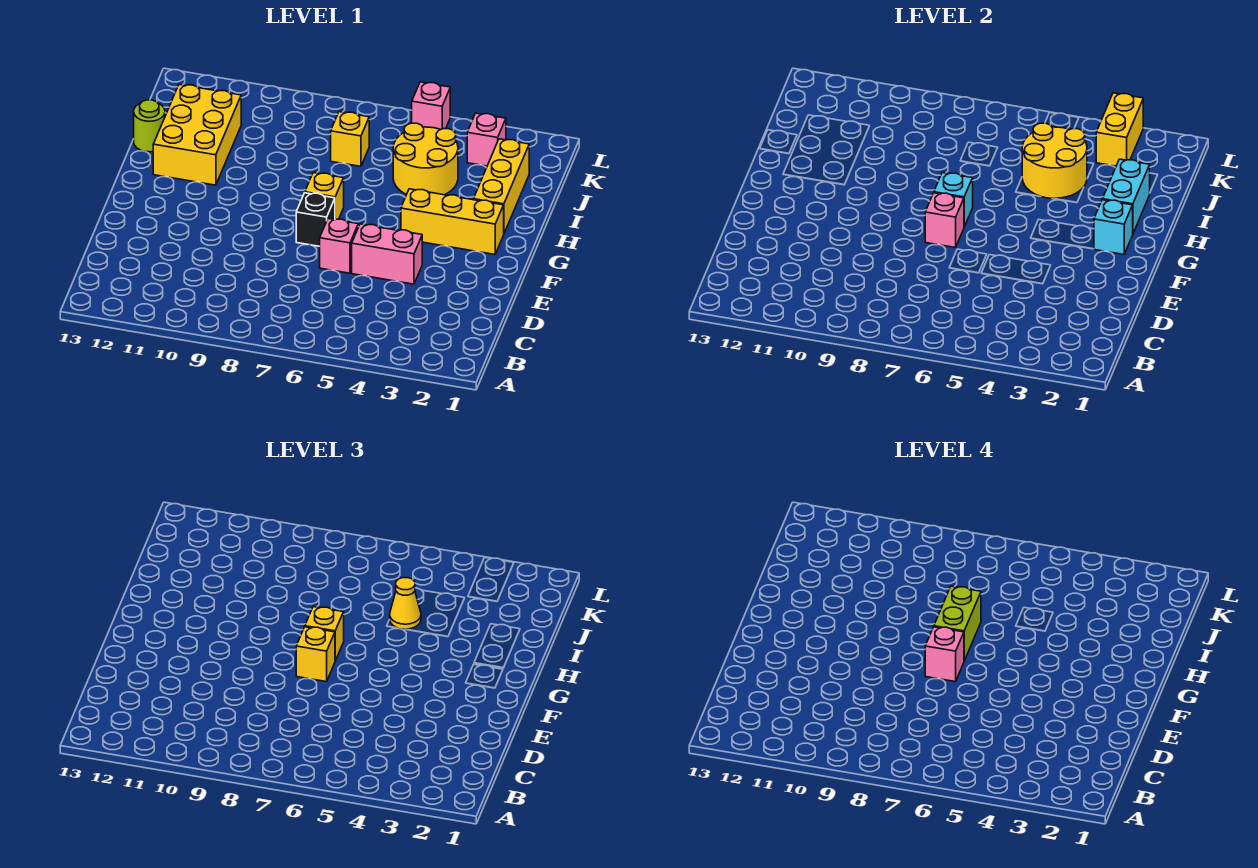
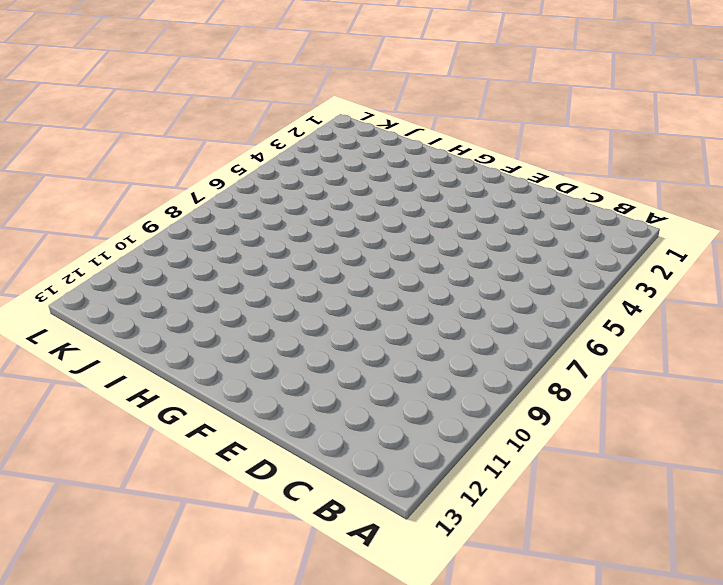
none -> pink brick E4:E5 level 1
none -> pink brick E6 level 1
none -> black brick F7 level 1

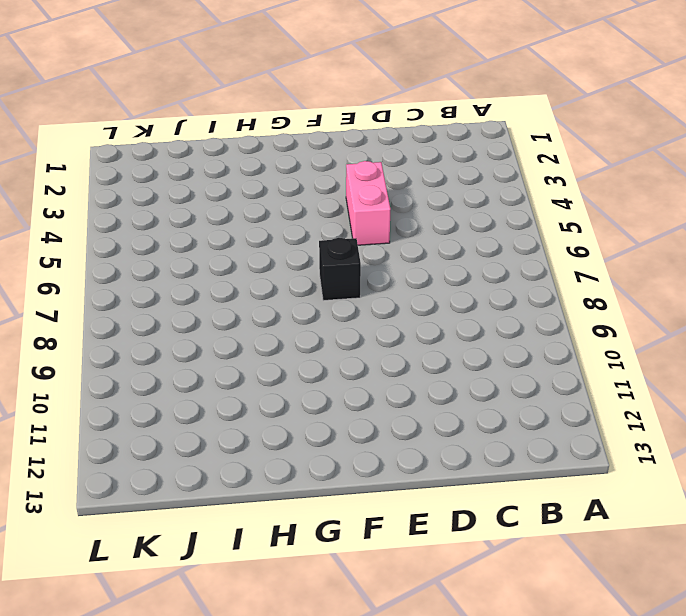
none -> pink brick E6 level 1
none -> yellow brick G2:G4 level 1
none -> yellow brick G7 level 1

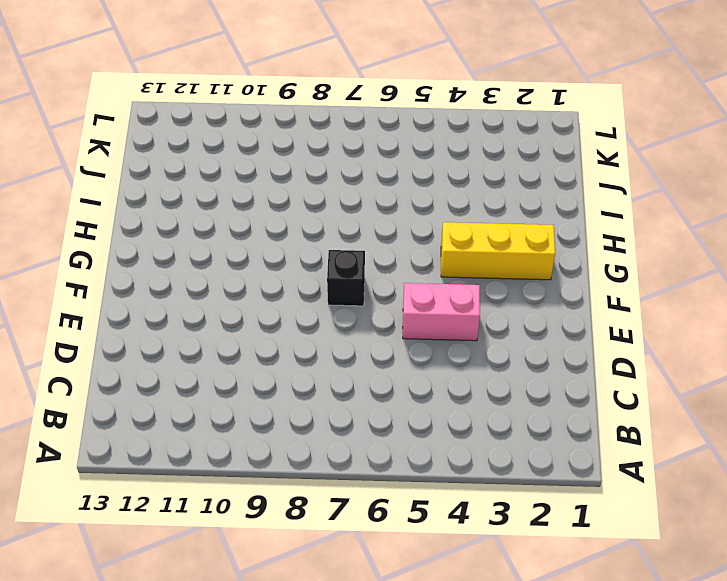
none -> pink brick E6 level 1
none -> yellow brick G7 level 1
none -> yellow brick H2:J2 level 1

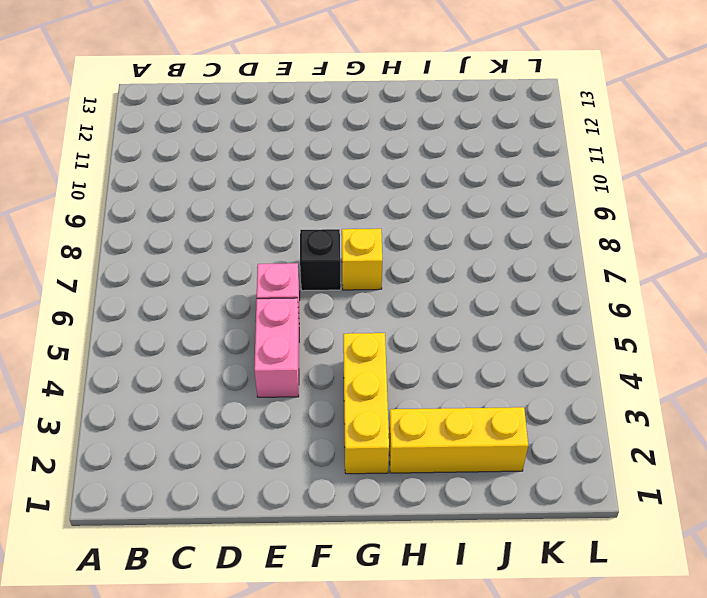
none -> yellow brick H11:J12 level 1
none -> yellow round brick I4:J5 level 1
none -> lime round brick I13 level 1

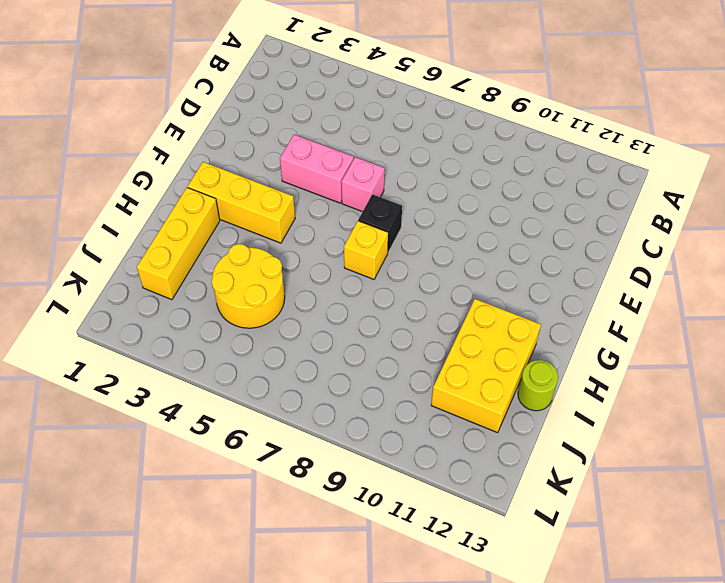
none -> yellow brick J7 level 1
none -> pink brick K3 level 1
none -> pink brick L5 level 1

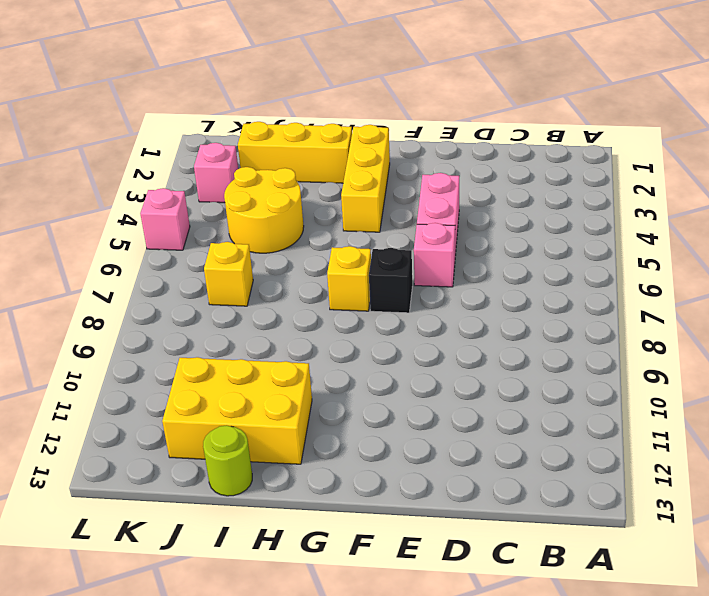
none -> pink brick F7 level 2
none -> cyan brick G2 level 2
none -> cyan brick G7 level 2

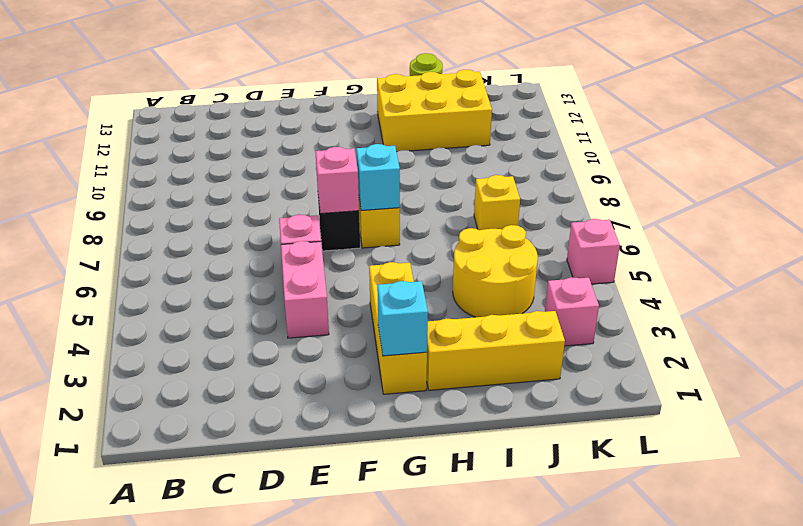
none -> cyan brick H2:I2 level 2
none -> yellow round brick I4:J5 level 2
none -> yellow brick K3:L3 level 2

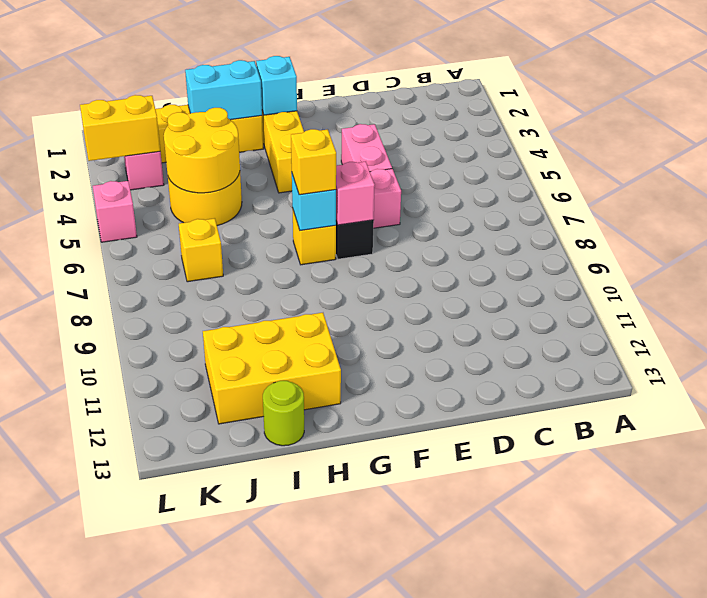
none -> yellow brick F7 level 3
none -> yellow cone I5 level 3
none -> pink brick F7 level 4

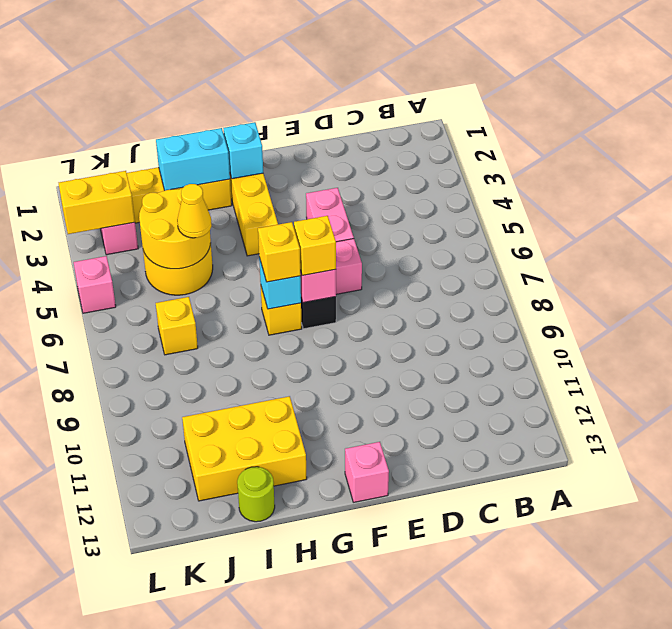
pink brick F13 level 1 -> pink brick F7 level 4
none -> lime brick G7:H7 level 4

